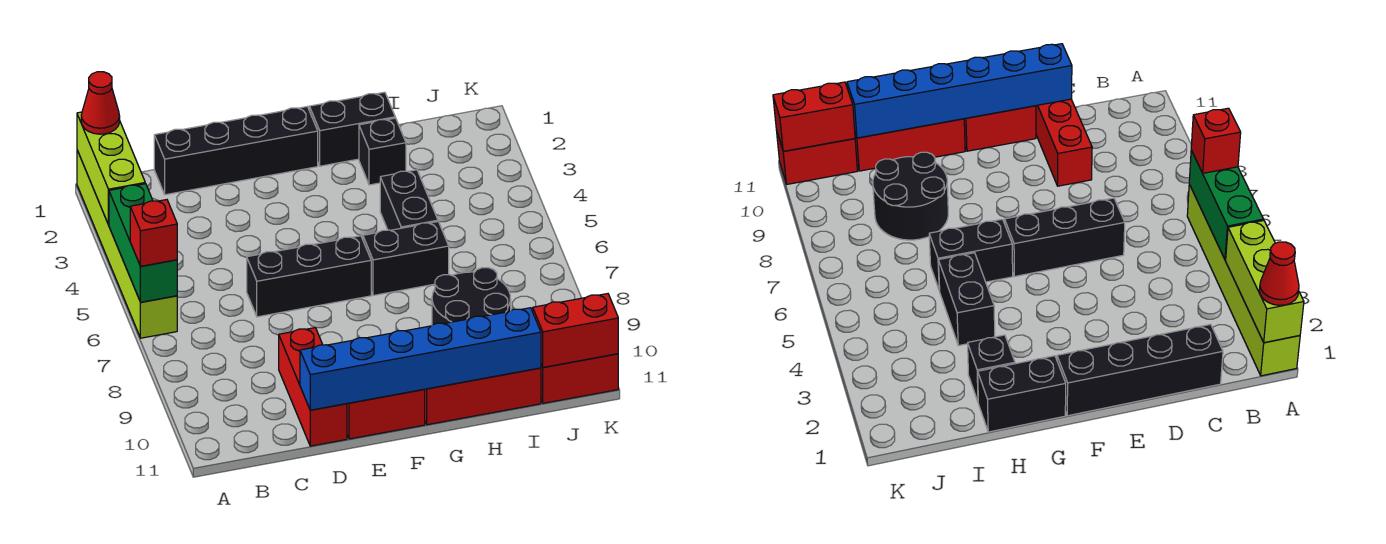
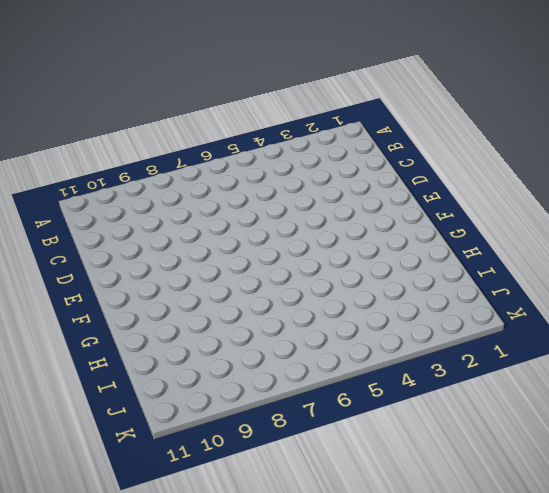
none -> lime brick A1:A6 level 1
none -> black brick C1:F1 level 1
none -> black brick D6:F6 level 1

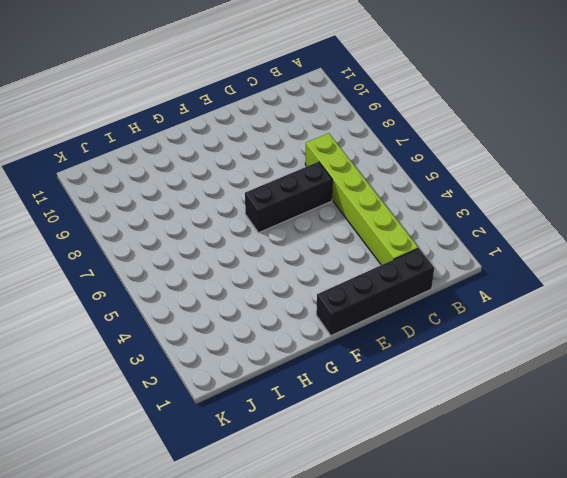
lime brick C2:C7 level 1 -> lime brick A1:A6 level 1
none -> red brick D9:D11 level 1
none -> red brick E11:F11 level 1
none -> black brick G1:H1 level 1

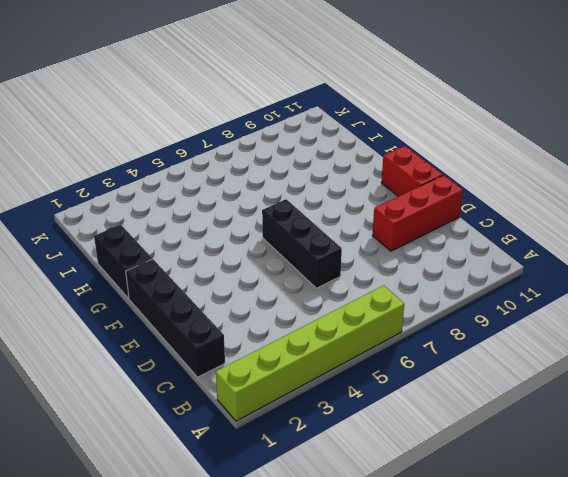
none -> black brick G6:H6 level 1
none -> red brick G11:I11 level 1
none -> black brick H2 level 1

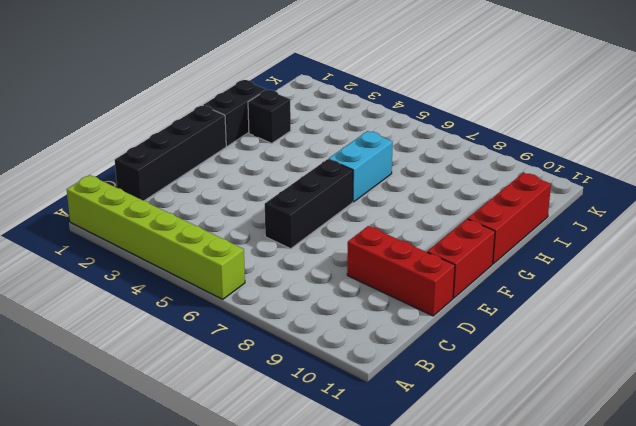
cyan brick G6:H6 level 1 -> black brick G6:H6 level 1
none -> black brick H4:H5 level 1
none -> black round brick H8:I9 level 1
none -> red brick J11:K11 level 1

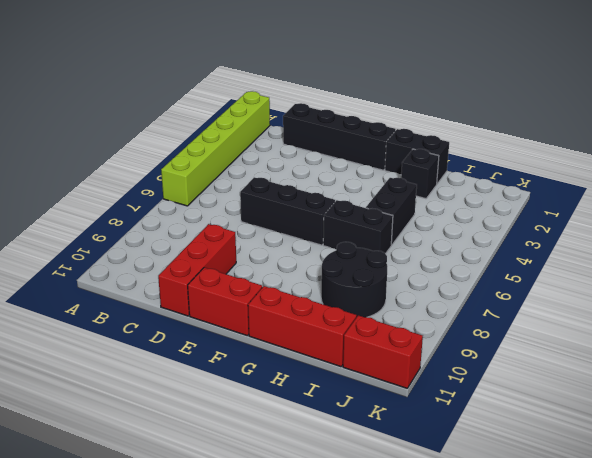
none -> lime brick A1:A3 level 2
none -> green brick A4:A6 level 2
none -> blue brick D11:I11 level 2

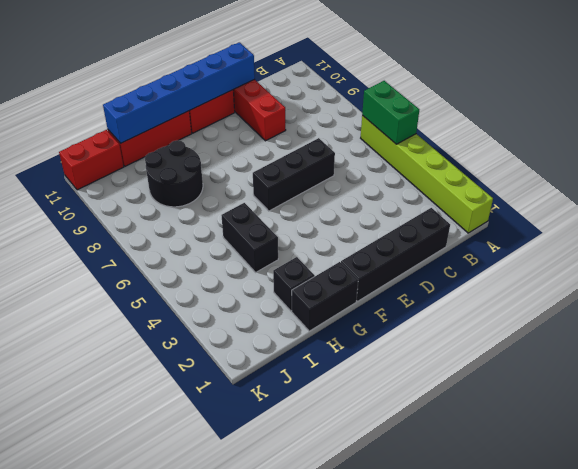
green brick A5:A6 level 2 -> green brick A4:A6 level 2
none -> black brick G6:H6 level 1
none -> lime brick A1:A3 level 2
none -> red brick J11:K11 level 2

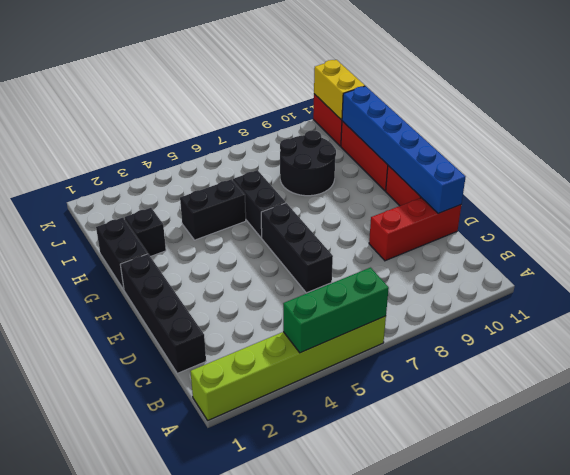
yellow brick J11:K11 level 2 -> red brick J11:K11 level 2
none -> lime brick A1:A3 level 2
none -> red cone A1 level 3
none -> red brick A6 level 3

